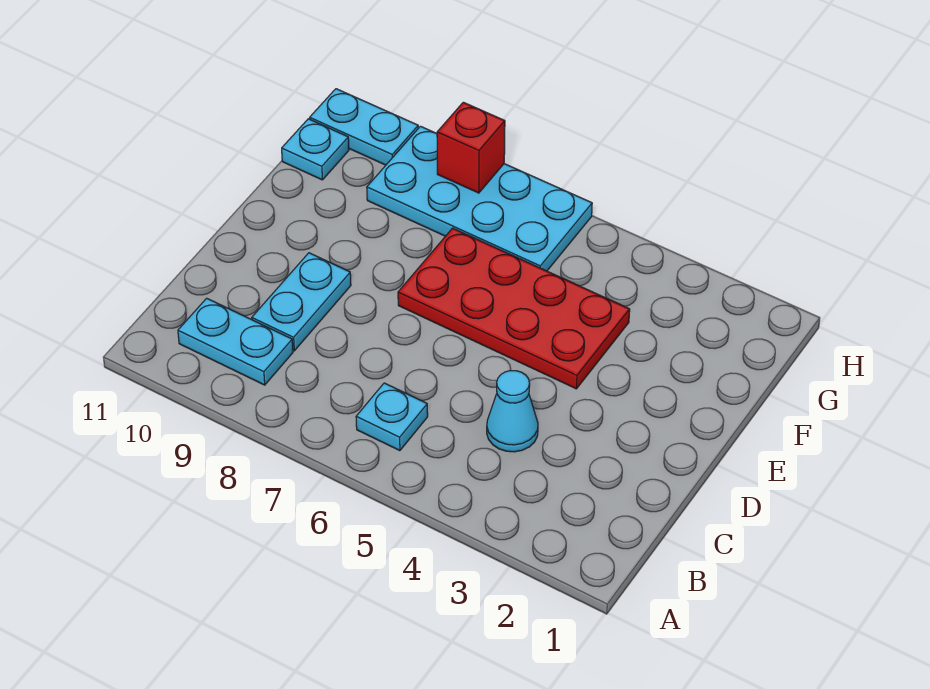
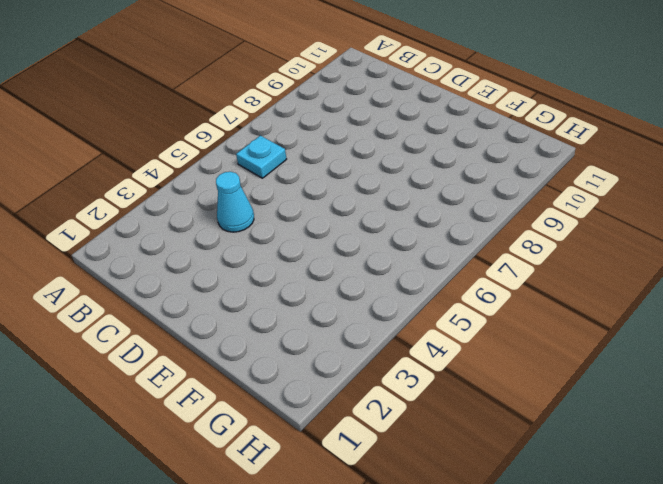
none -> cyan plate B9:B10 level 1
none -> cyan plate C9:D9 level 1

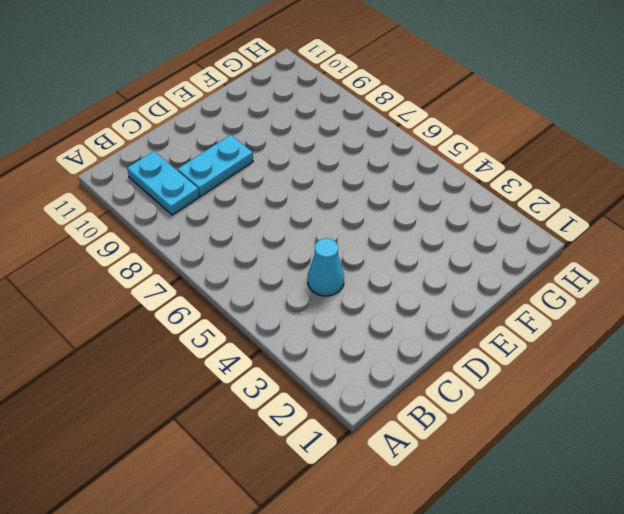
none -> cyan plate B6 level 1
none -> red plate E4:F7 level 1

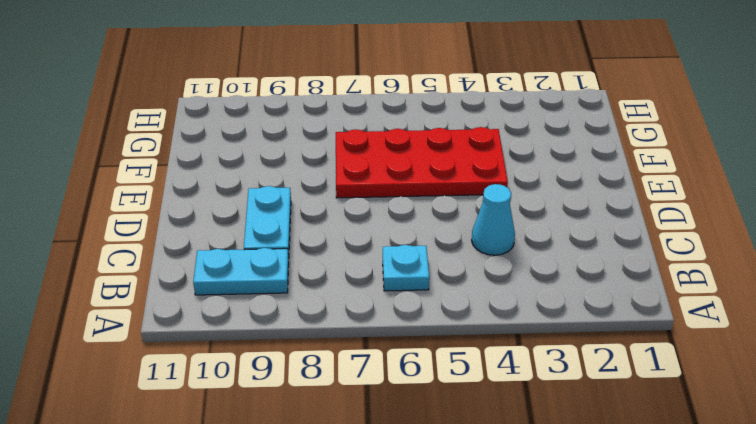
none -> cyan plate G6:H9 level 1
none -> cyan plate G11 level 1

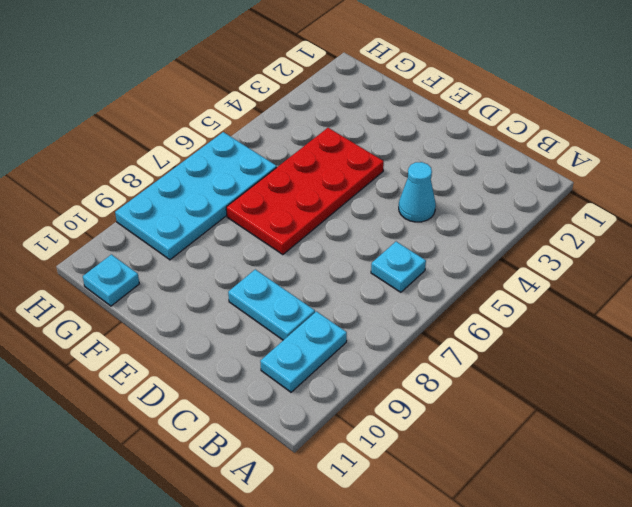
none -> cyan plate H10:H11 level 1
none -> red brick H8 level 2

